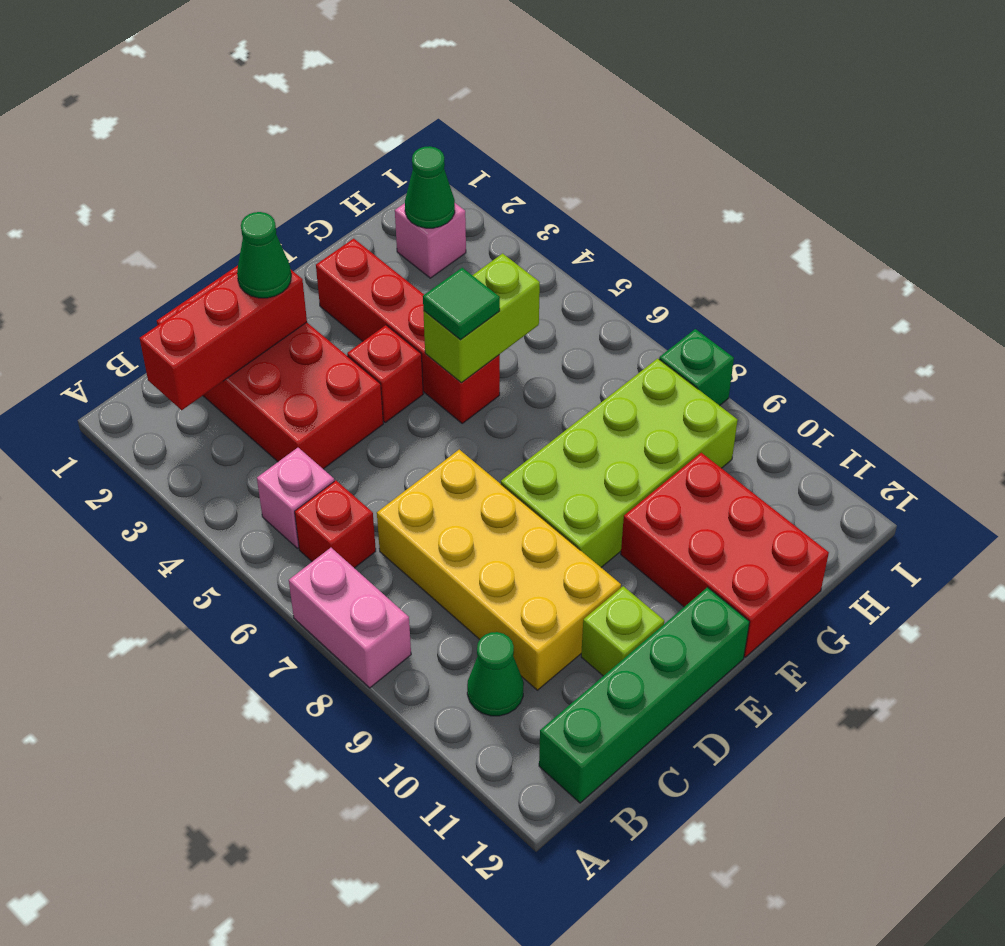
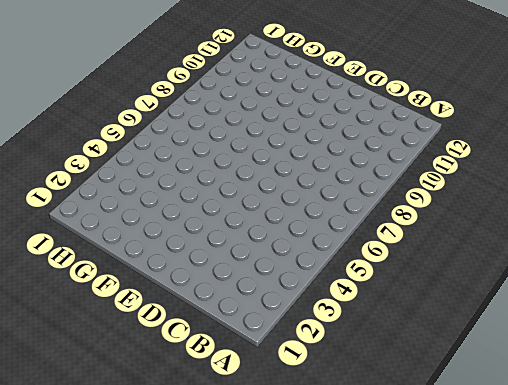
none -> pink brick A7:A8 level 1
none -> pink brick B5 level 1
none -> red brick B6 level 1

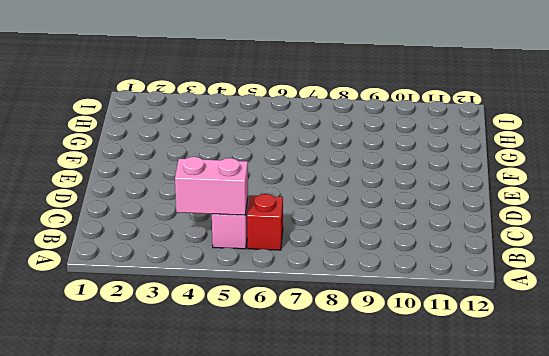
pink brick B4:B5 level 2 -> pink brick A7:A8 level 1
none -> green cone B10 level 1
none -> green brick B12:E12 level 1
none -> red brick C1:D4 level 1

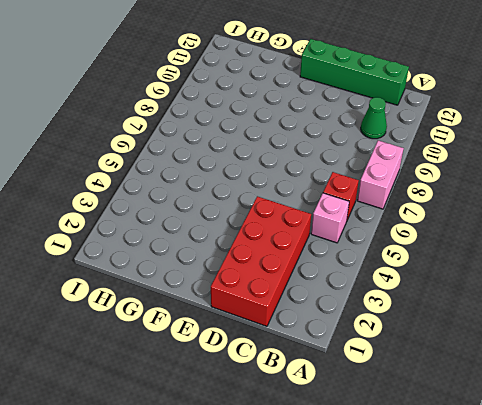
none -> yellow brick C7:D10 level 1
none -> lime brick D11 level 1
none -> red brick E4 level 1

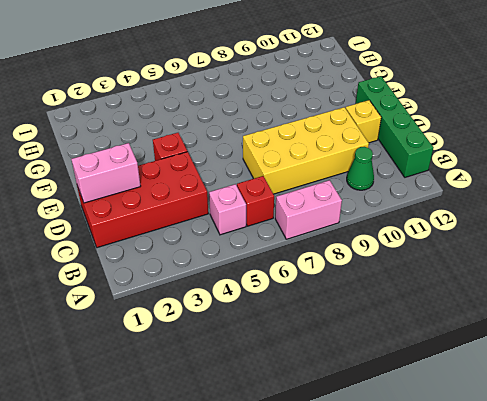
pink brick D1:D2 level 2 -> red brick B2:D2 level 2
yellow brick D11 level 1 -> lime brick D11 level 1
none -> lime brick E8:H9 level 1
none -> red brick F2:F5 level 1
none -> red brick F10:G12 level 1

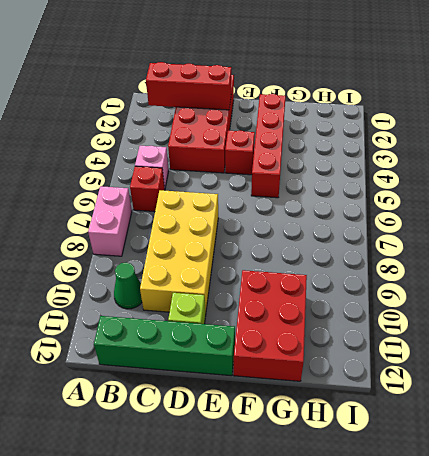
none -> lime brick E8:H9 level 1
none -> pink brick H2 level 1
none -> green brick I8 level 1

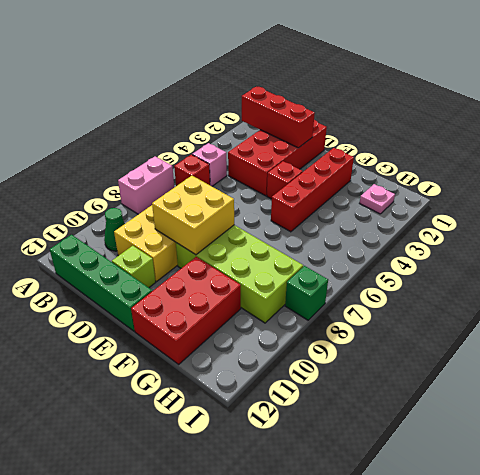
yellow brick D8:E9 level 2 -> none
pink plate H2 level 1 -> pink brick H2 level 1
none -> lime brick F5:G5 level 2
none -> green cone H2 level 2
none -> green cone D2 level 3

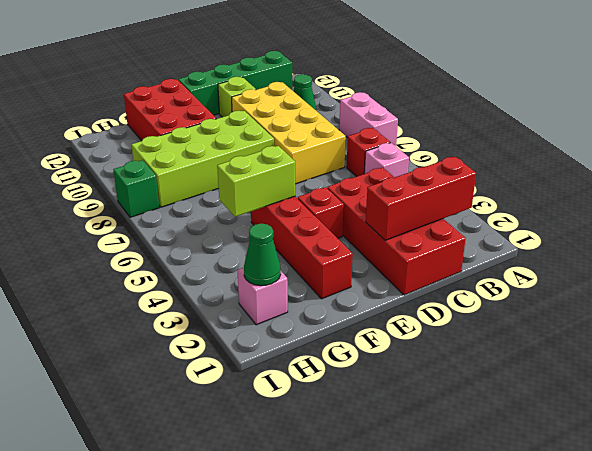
none -> green cone D2 level 3
none -> green tile F5 level 3

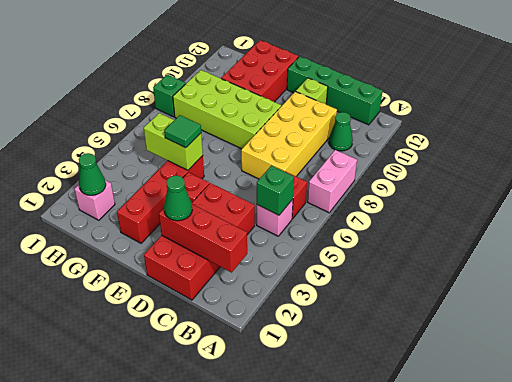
green brick B5 level 2 -> none

